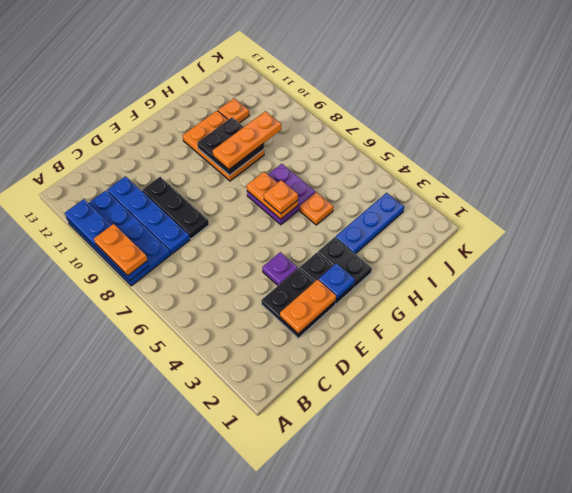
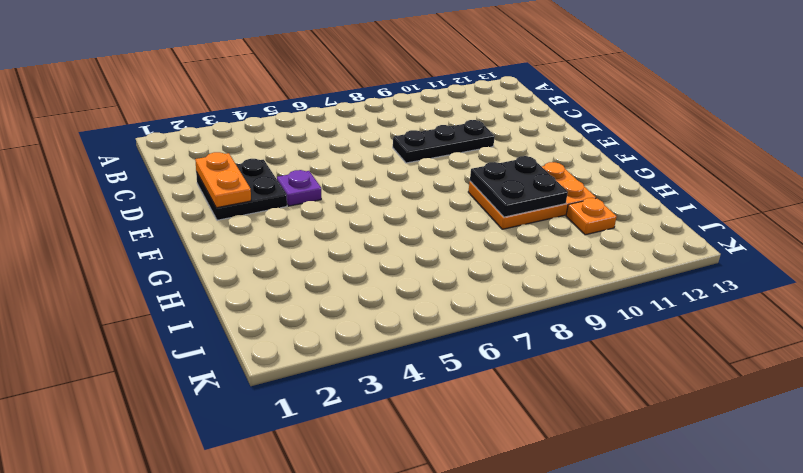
none -> blue plate A8:B11 level 1
none -> blue plate C8:C11 level 1
none -> black plate F2:F3 level 1

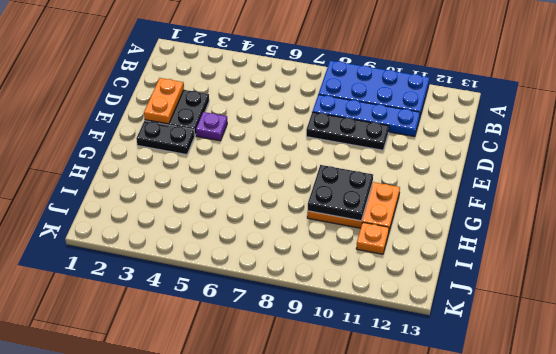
none -> black plate G2:G3 level 1
none -> purple plate G6:H7 level 1
none -> blue plate H3:J3 level 1

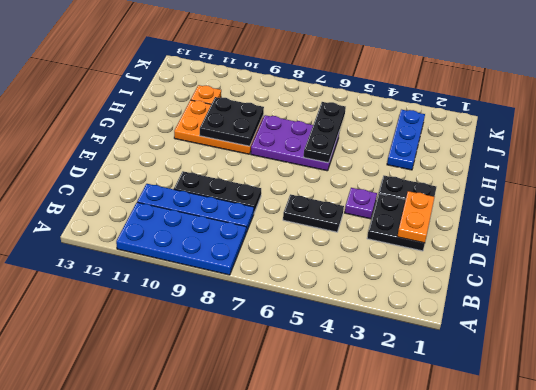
black plate D5:D6 level 1 -> black plate G2:G3 level 1
purple plate G6:H8 level 1 -> purple plate G6:H7 level 1
black plate G6:I6 level 2 -> orange plate G6:G7 level 2
none -> orange plate H5 level 1
none -> blue plate A8:A11 level 2
none -> blue plate F2 level 2

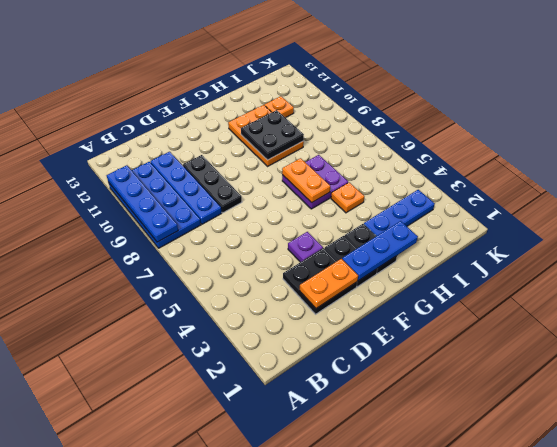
blue plate F2:H2 level 2 -> blue plate F2 level 2
none -> orange plate A8:A9 level 3
none -> orange plate G6 level 3
none -> orange plate G9:I9 level 3

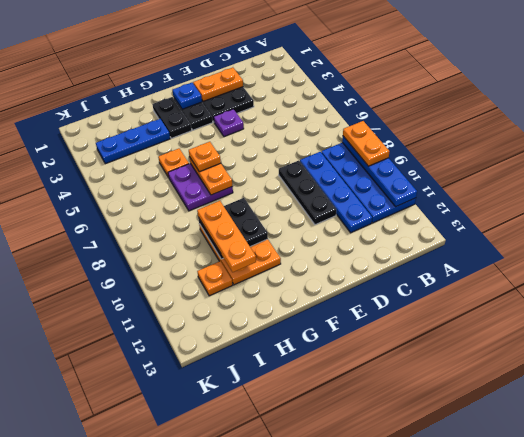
orange plate H9:H11 level 3 -> orange plate G9:I9 level 3

